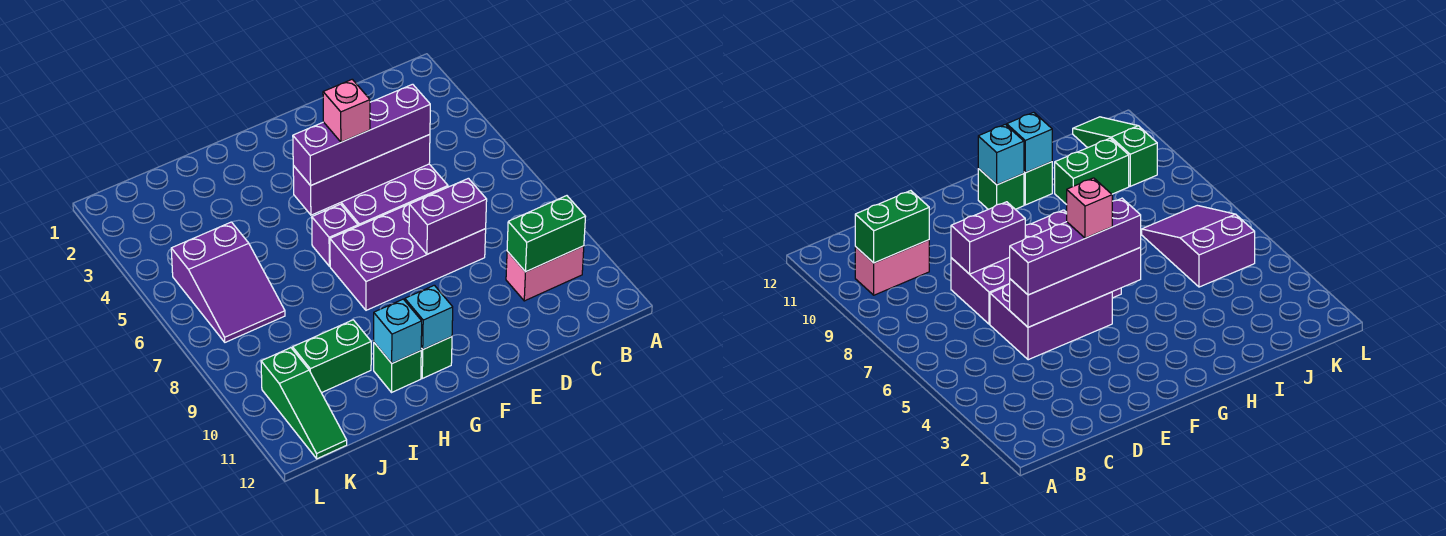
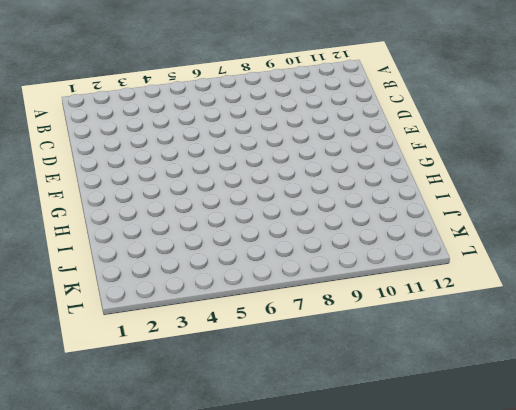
none -> pink brick B10:C10 level 1
none -> purple brick D5:F6 level 1
none -> purple brick D7:G8 level 1

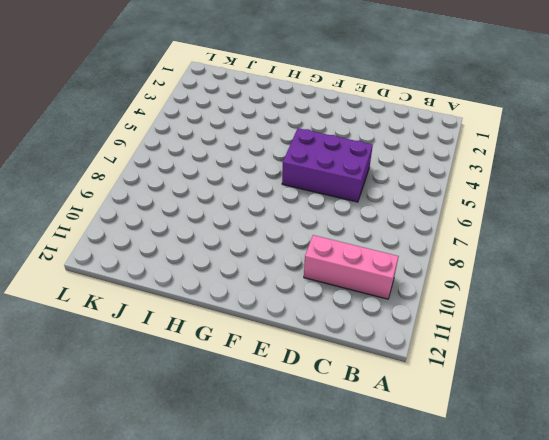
pink brick B10:D10 level 1 -> pink brick B10:C10 level 1
none -> purple brick D7:G8 level 1
none -> purple brick G6 level 1
none -> green brick G11 level 1

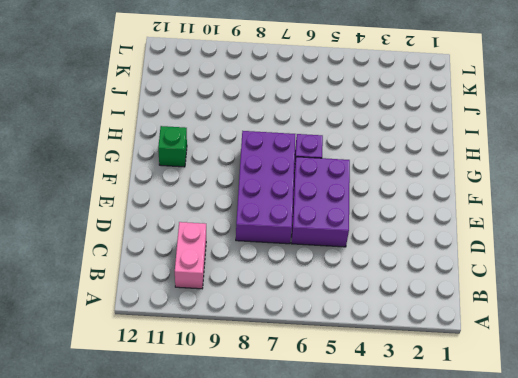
none -> green brick H11 level 1
none -> green brick I10:J10 level 1
none -> purple slope J5:K7 level 1 top 5

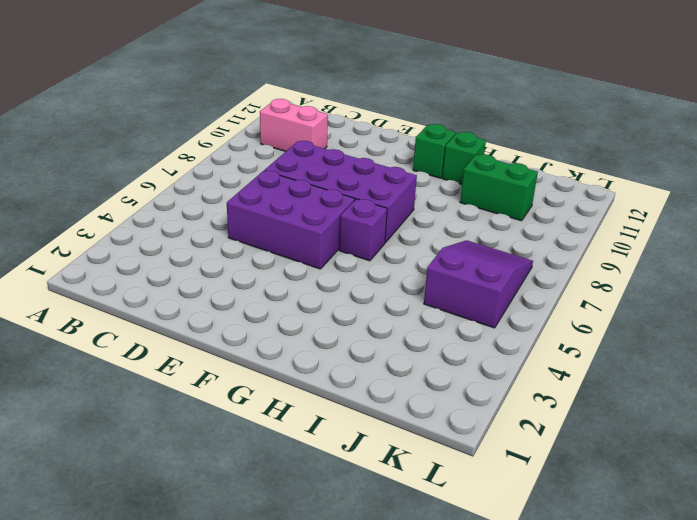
none -> green slope K10:K12 level 1 top 10
none -> green brick B10:C10 level 2
none -> purple brick D5:G5 level 2

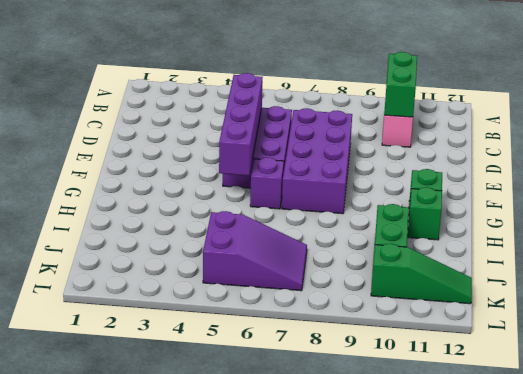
none -> purple brick D8:E8 level 2
none -> cyan brick G11 level 2
none -> cyan brick H11 level 2

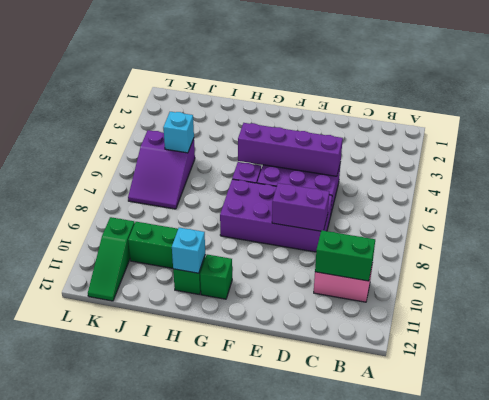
cyan brick J5 level 2 -> cyan brick G11 level 2
none -> purple brick D5:G5 level 3
none -> pink brick F5 level 4

